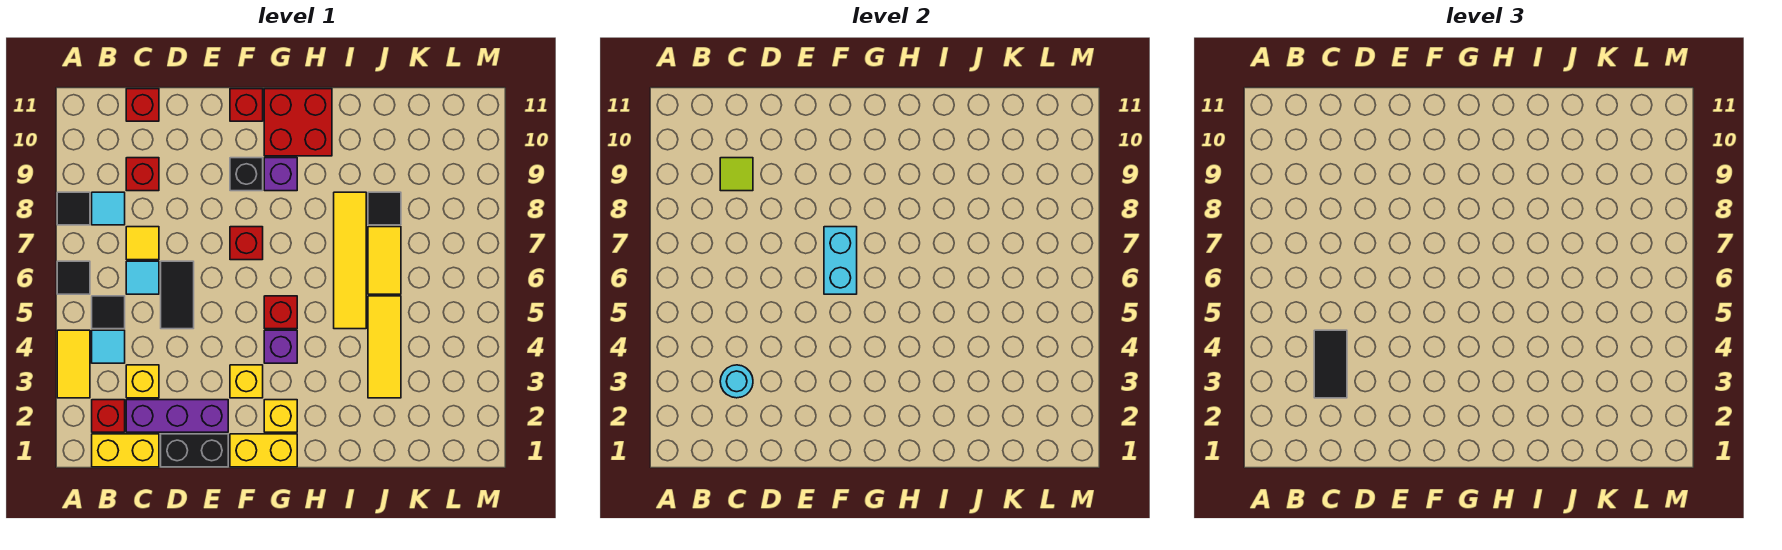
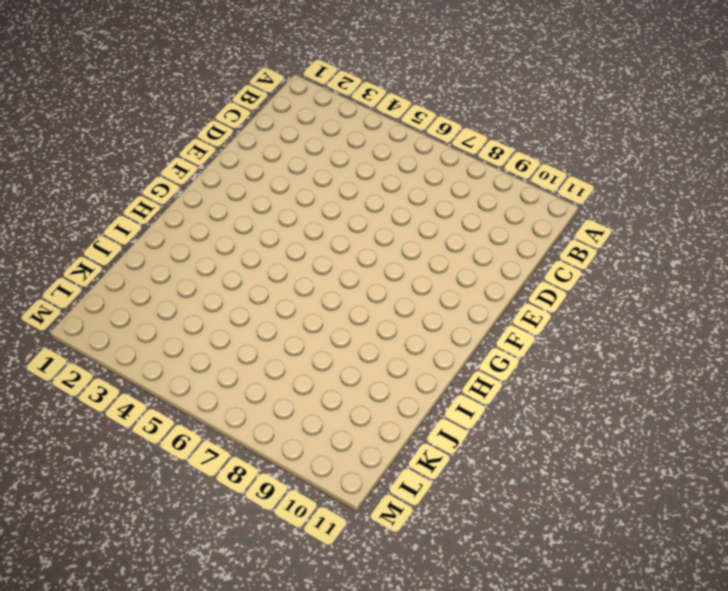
none -> yellow tile A3:A4 level 1
none -> black tile A6 level 1
none -> black tile A8 level 1
none -> yellow brick B1:C1 level 1

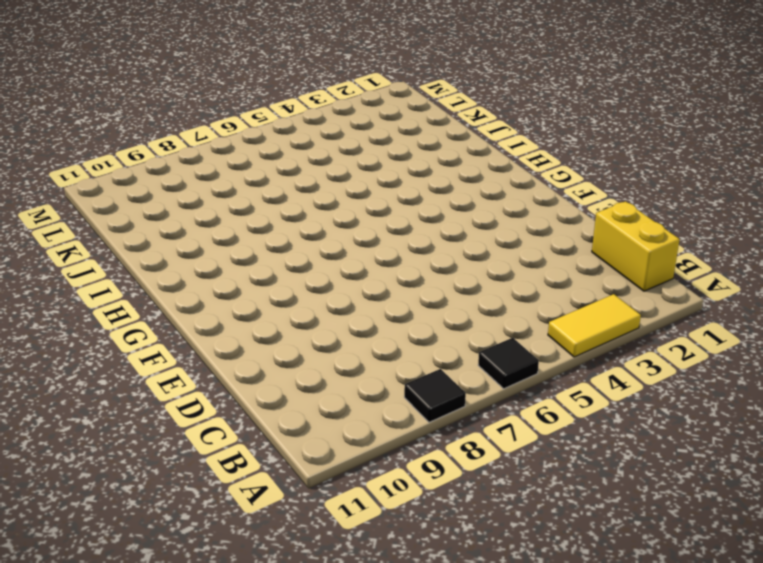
none -> red brick B2 level 1
none -> cyan tile B4 level 1
none -> black tile B5 level 1
none -> cyan tile B8 level 1

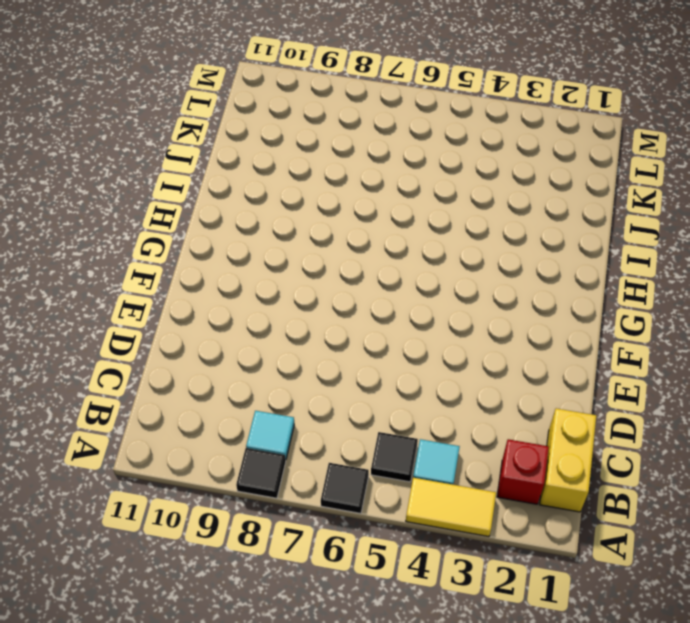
none -> purple brick C2:E2 level 1
none -> yellow brick C3 level 1
none -> cyan tile C6 level 1
none -> yellow tile C7 level 1

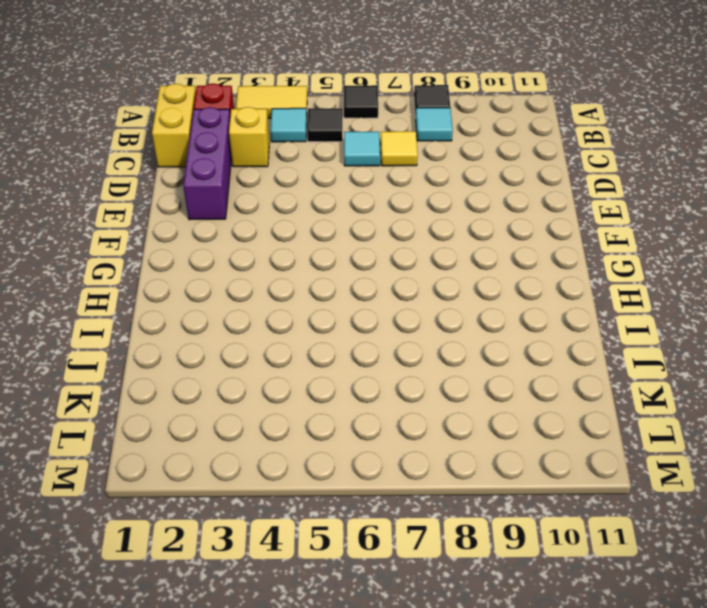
none -> red brick C9 level 1
none -> red brick C11 level 1
none -> black brick D1:E1 level 1
none -> black tile D5:D6 level 1

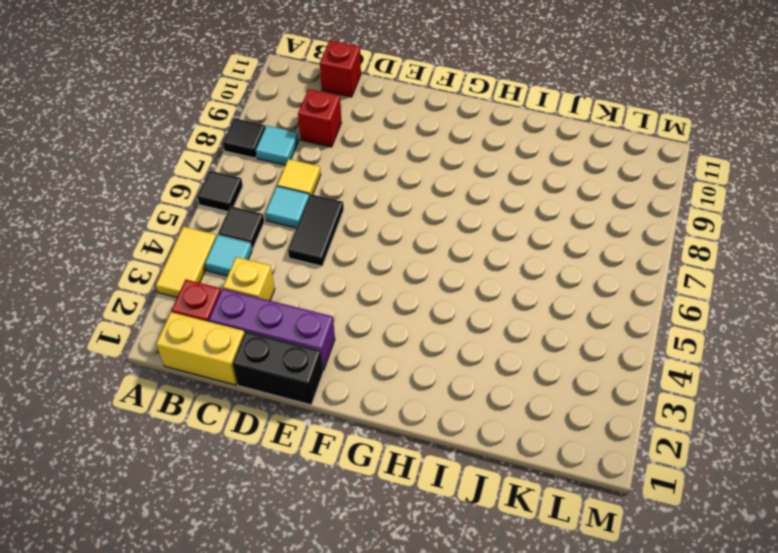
none -> yellow brick F1:G1 level 1
none -> yellow brick F3 level 1
none -> red brick F7 level 1
none -> black brick F9 level 1

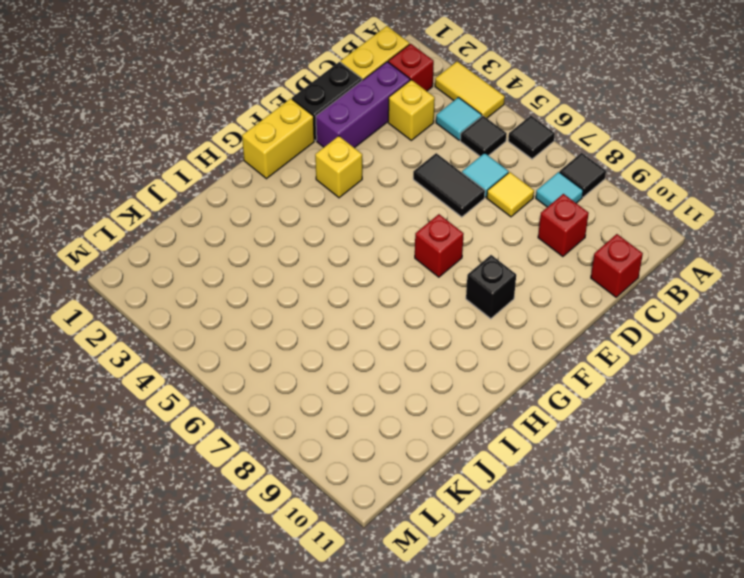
none -> red brick F11 level 1
none -> yellow brick G2 level 1
none -> purple brick G4 level 1
none -> red brick G5 level 1

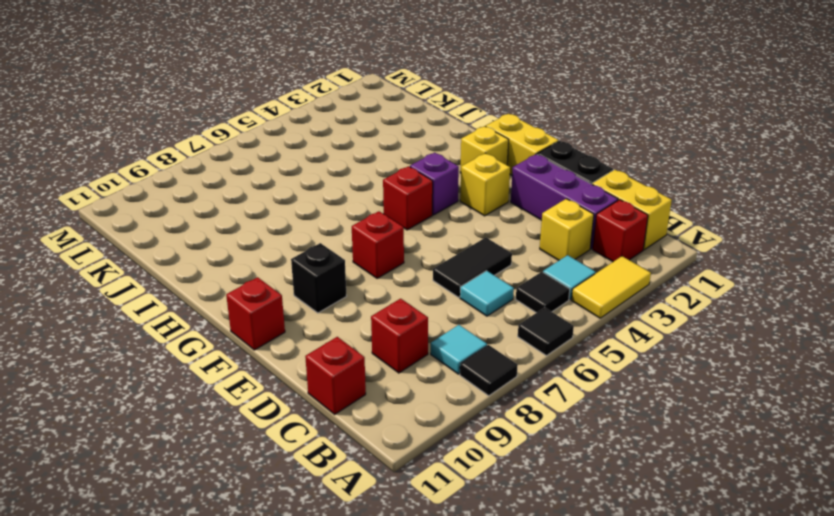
none -> yellow tile C7 level 1
none -> purple brick G9 level 1
none -> red brick G10:H11 level 1
none -> yellow tile I5:I8 level 1

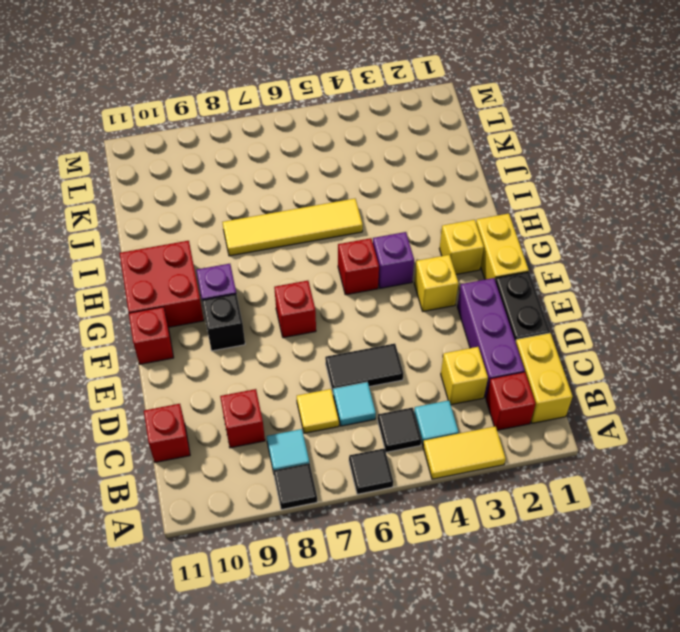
none -> yellow tile J3:J5 level 1
none -> yellow tile J6:J7 level 1
none -> black tile J8 level 1
none -> cyan round brick C3 level 2

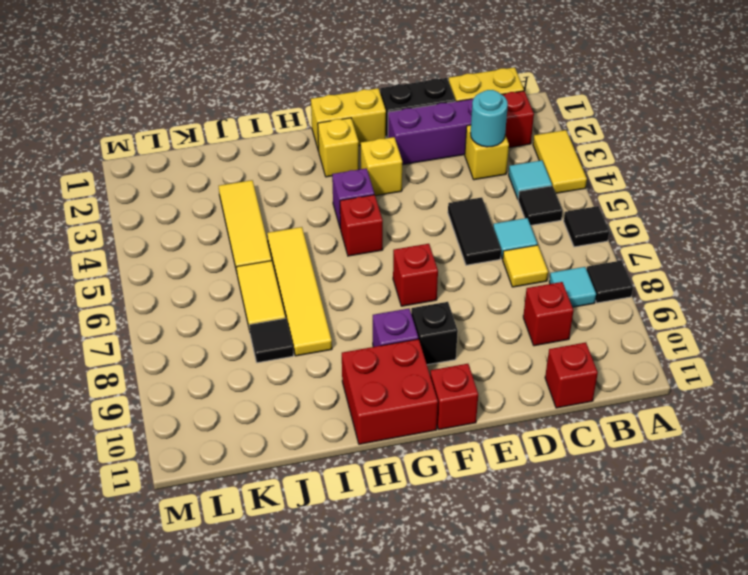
none -> lime tile C9 level 2
none -> cyan brick F6:F7 level 2
none -> black tile C3:C4 level 3

